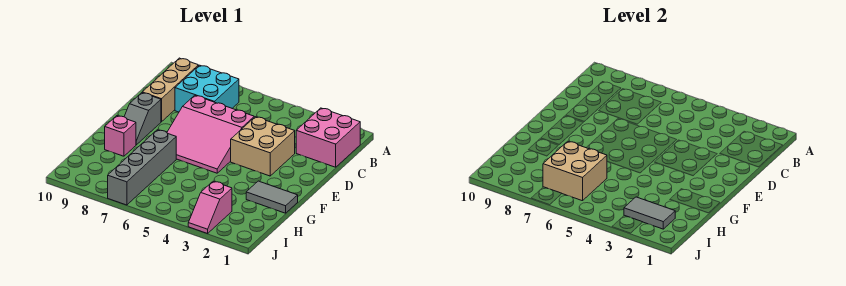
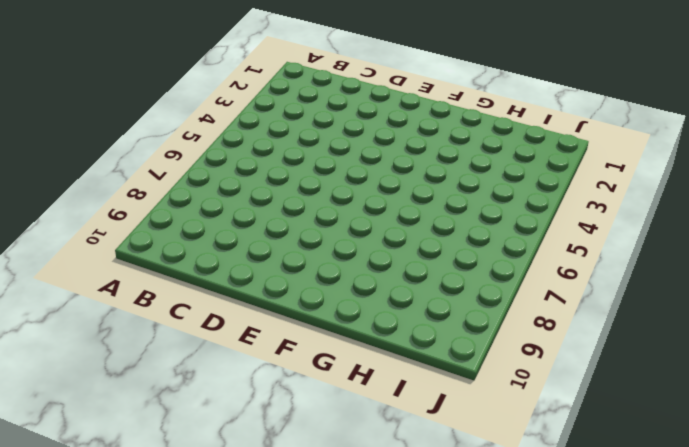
none -> pink brick B1:C2 level 1
none -> cyan brick B7:C8 level 1
none -> tan brick B9:D9 level 1

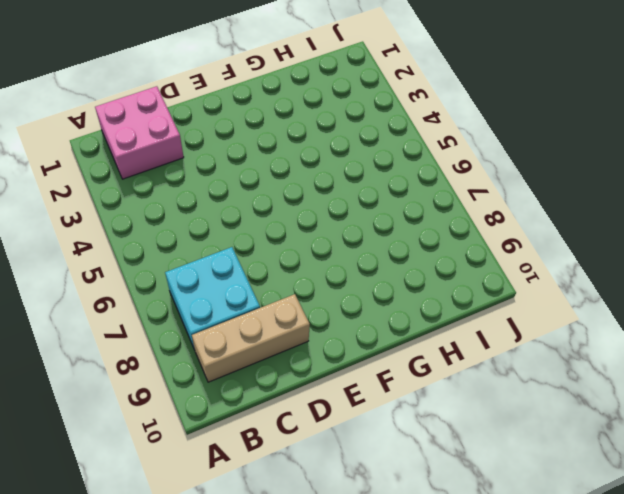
none -> tan brick D3:E4 level 1
none -> pink slope D5:F7 level 1 top D
none -> grey slope E9:F9 level 1 top E

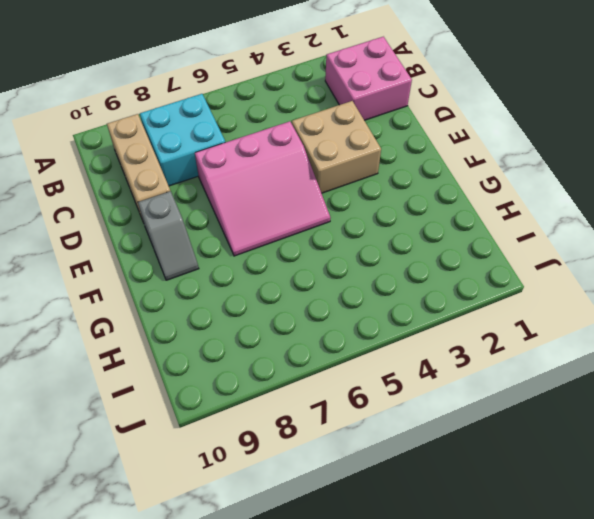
none -> grey tile G1:G2 level 1
none -> grey brick G7:J7 level 1
none -> pink brick G9 level 1

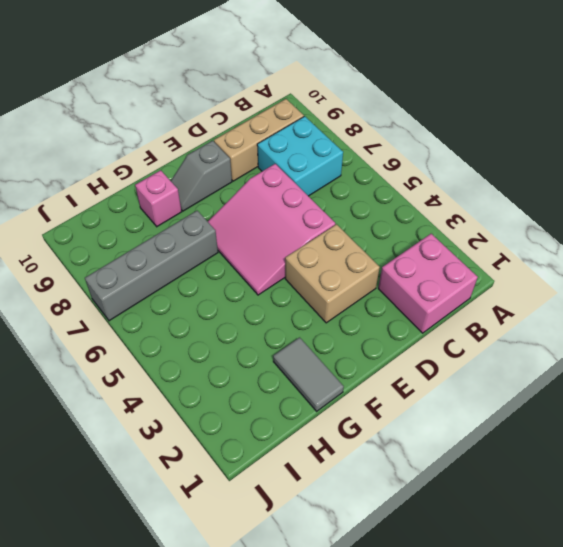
none -> pink slope I3:J3 level 1 top I
none -> tan brick H6:I7 level 2
none -> grey tile I2:I3 level 2

